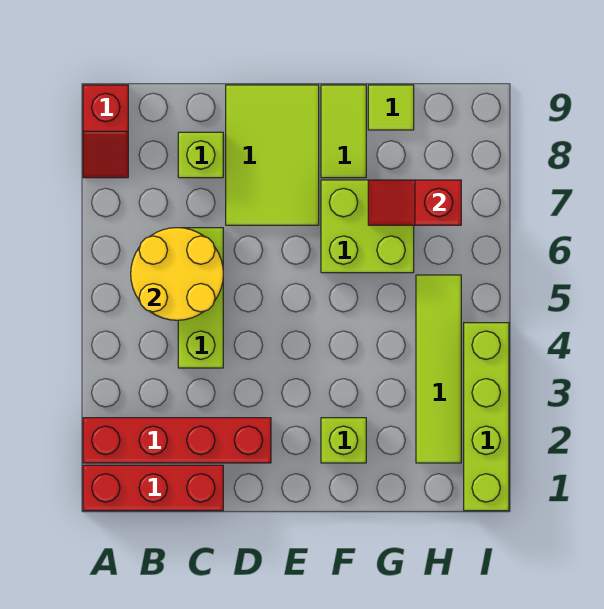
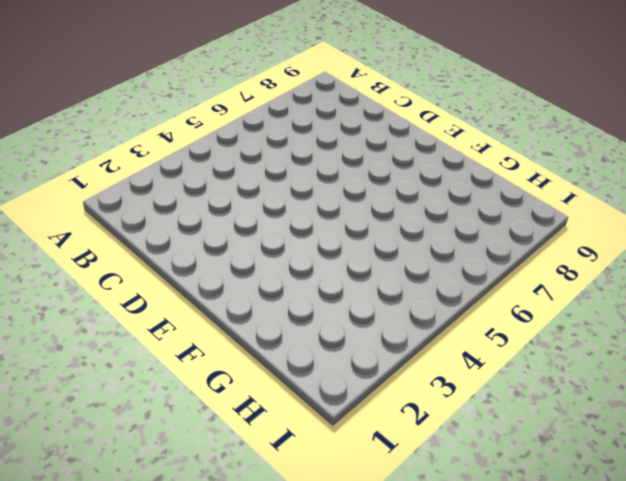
none -> red brick A1:C1 level 1
none -> red brick A2:D2 level 1
none -> red slope A8:A9 level 1 top 9

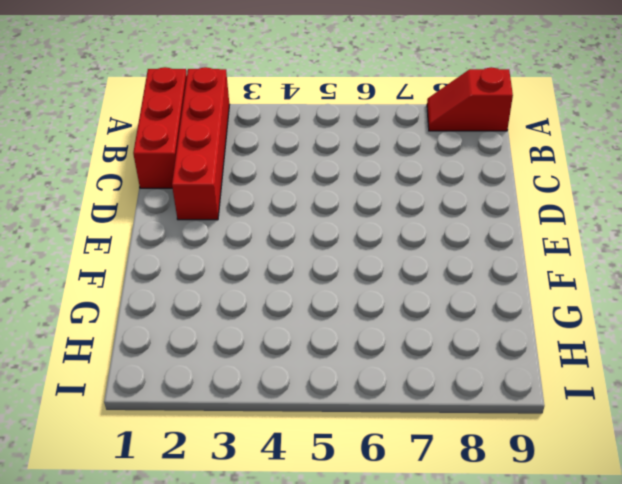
none -> lime brick C4:C6 level 1
none -> lime brick C8 level 1
none -> lime tile D7:E9 level 1

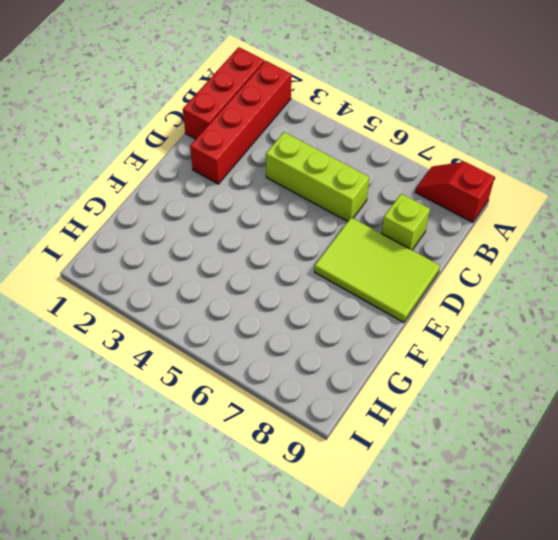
none -> lime brick F2 level 1
none -> lime brick F6:G7 level 1
none -> lime tile F8:F9 level 1

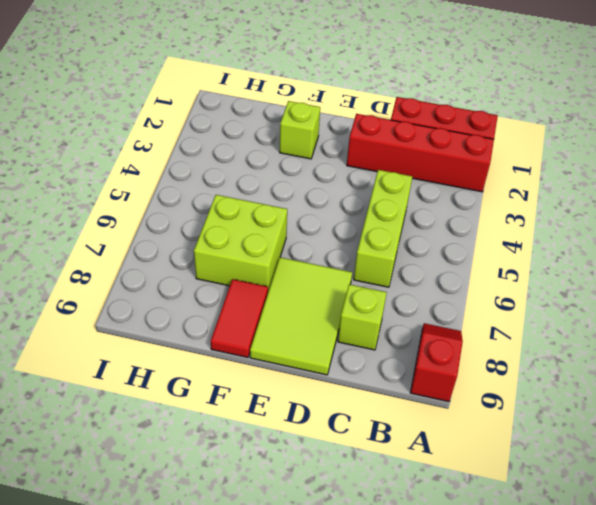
red tile F8:F9 level 1 -> lime tile F8:F9 level 1
none -> lime tile G9 level 1
none -> lime tile H2:H5 level 1
none -> lime brick I1:I4 level 1

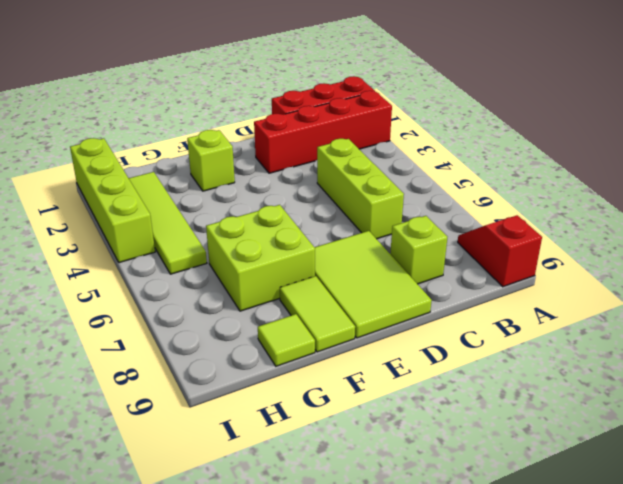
none -> yellow round brick B5:C6 level 2
none -> red slope G7:H7 level 2 top H

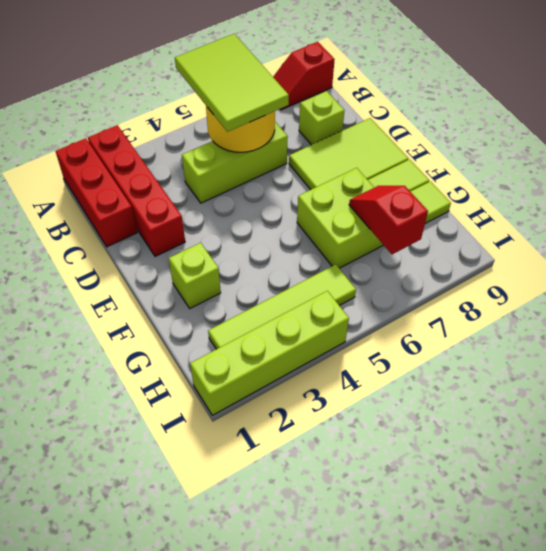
lime tile A5:C6 level 3 -> none

